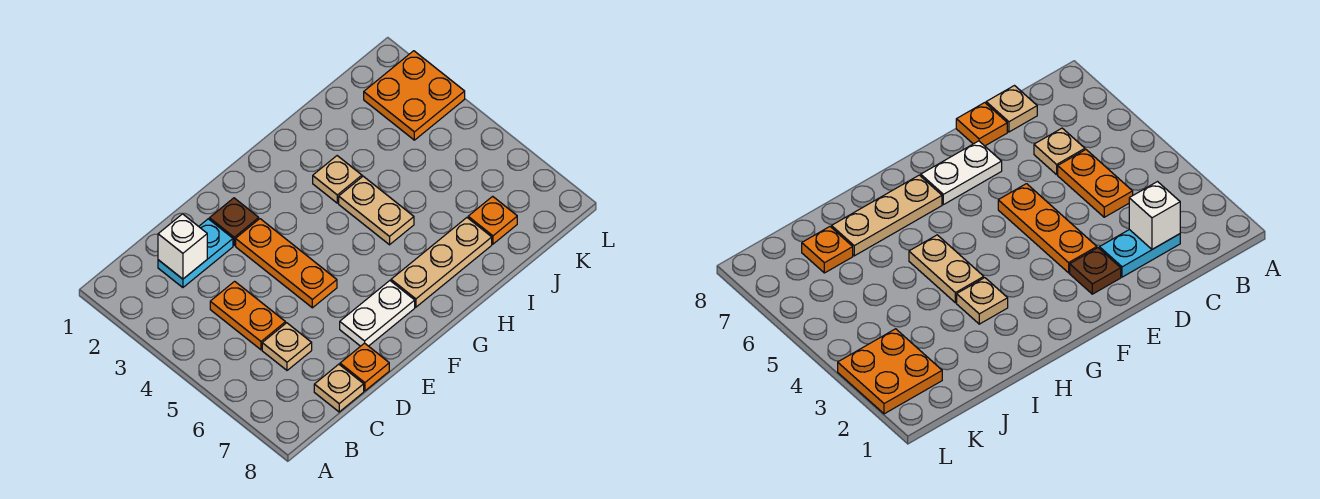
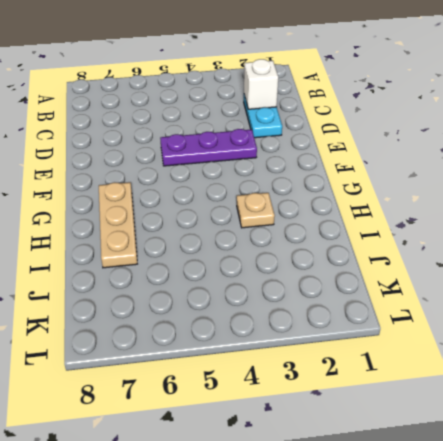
purple plate E3:E5 level 1 -> orange plate E3:E5 level 1
none -> orange plate C4:C5 level 1
none -> tan plate C6 level 1
none -> tan plate C8 level 1

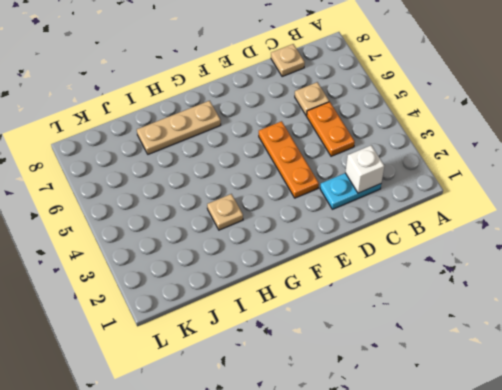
none -> orange plate D8 level 1
none -> brown plate E2 level 1
none -> white plate E7:F7 level 1

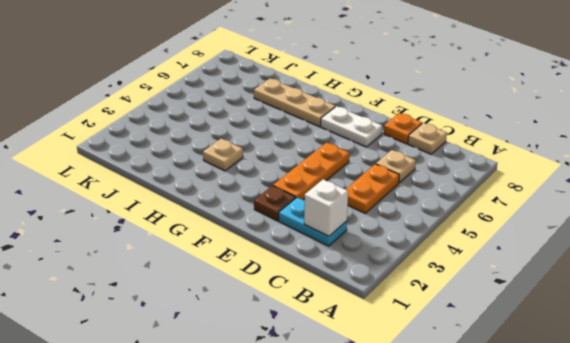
none -> tan plate H4:H5 level 1
none -> orange plate J7 level 1
none -> orange plate K2:L3 level 1

